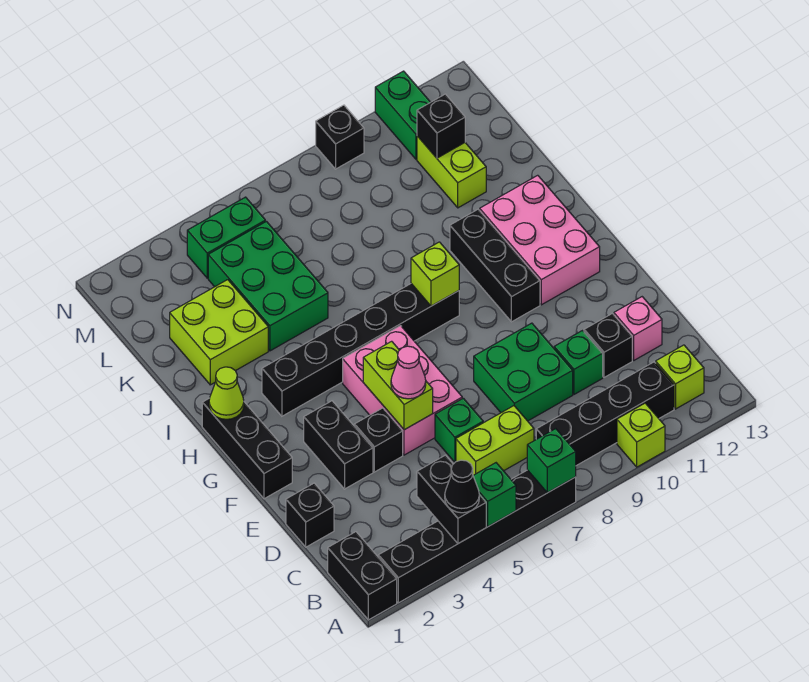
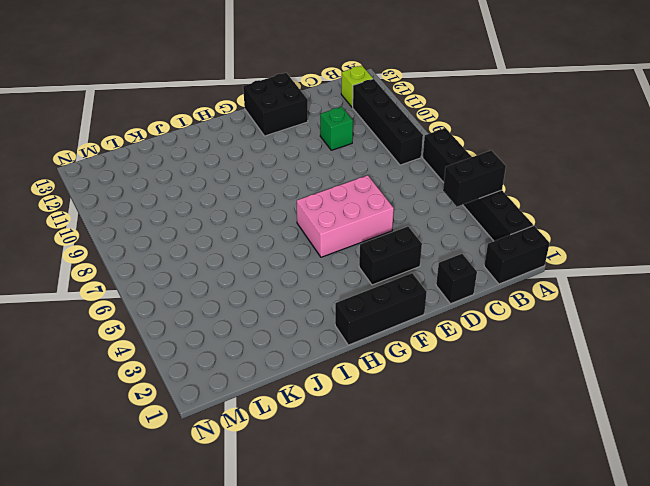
black brick E12:F13 level 1 -> none
none -> lime brick A10 level 1
none -> lime brick C6:C7 level 1
none -> green brick D6 level 1
none -> green brick D8:E9 level 1

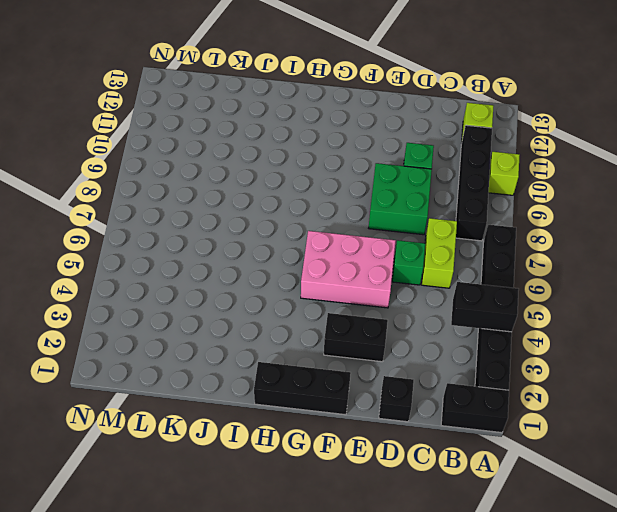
none -> black brick D11 level 1
none -> pink brick D12 level 1
none -> black brick E4 level 1
none -> black brick G10:I10 level 1

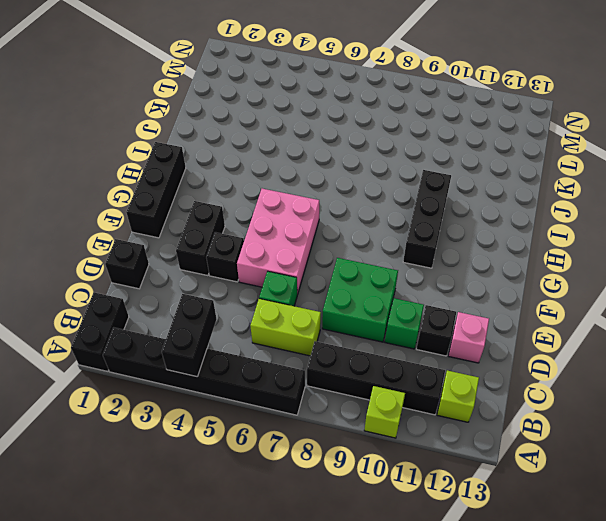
none -> pink brick G11:I12 level 1
none -> black brick H3:H8 level 1
none -> lime brick J2:K3 level 1
none -> green brick J4:L5 level 1

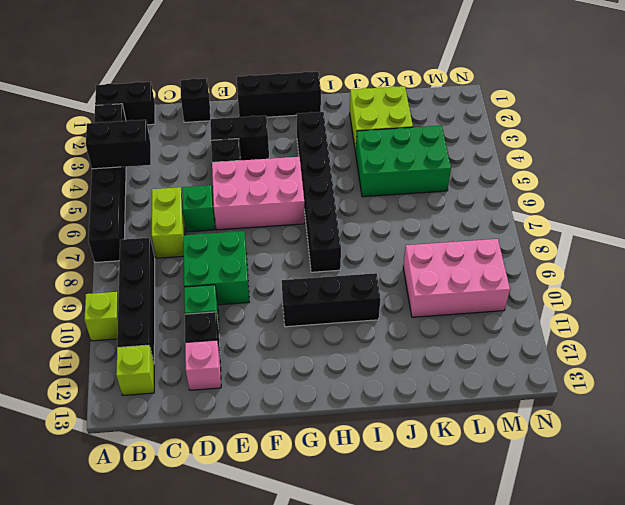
pink brick K9:M10 level 1 -> pink brick G11:I12 level 1
none -> lime brick K11:L11 level 1
none -> green brick M4:M5 level 1
none -> green brick M11:N11 level 1
none -> black brick N9 level 1

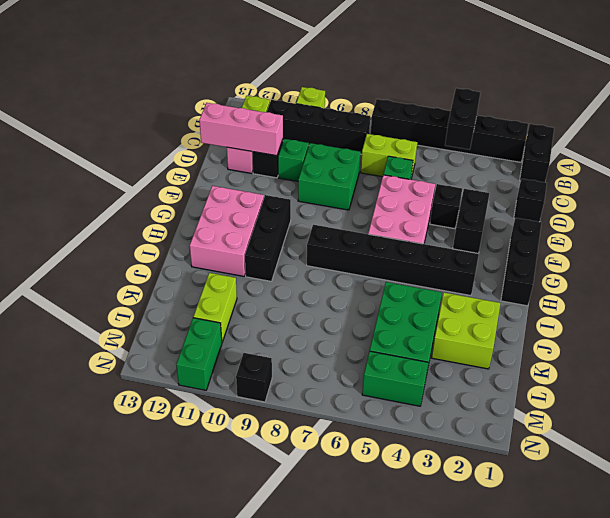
pink brick D11:D13 level 2 -> none
none -> green brick A5 level 2
none -> green brick A7 level 2
none -> lime brick E5:F5 level 2
none -> lime cone H1 level 2

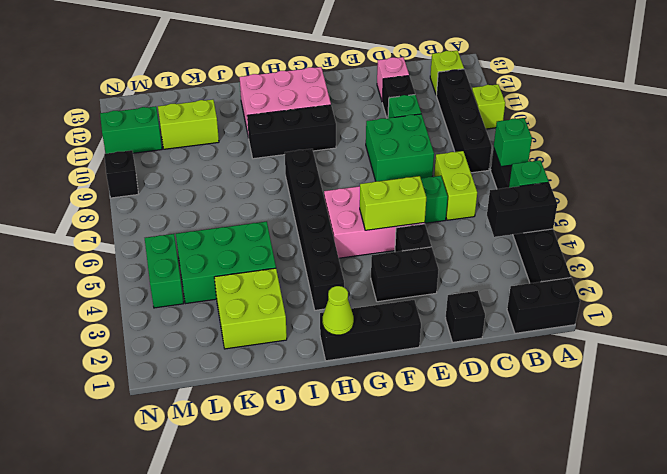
none -> lime brick H8 level 2
none -> black brick L11 level 2
none -> black cone A4 level 3
none -> pink cone E5 level 3

